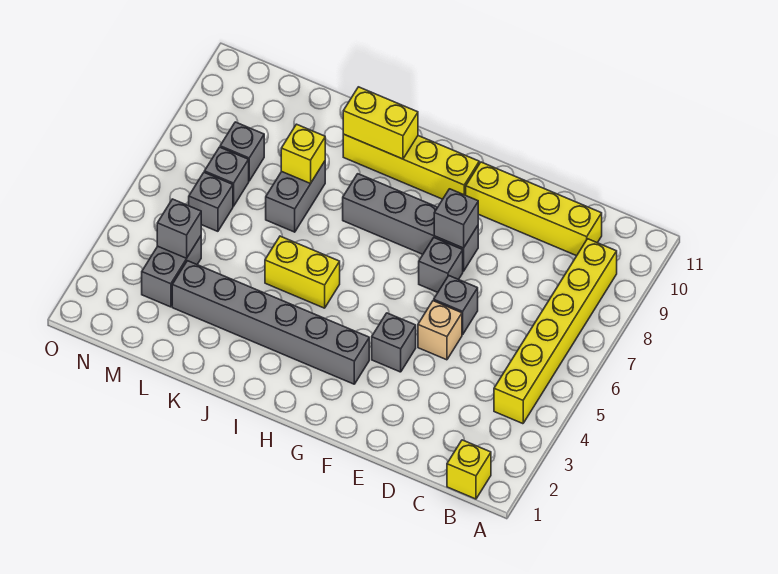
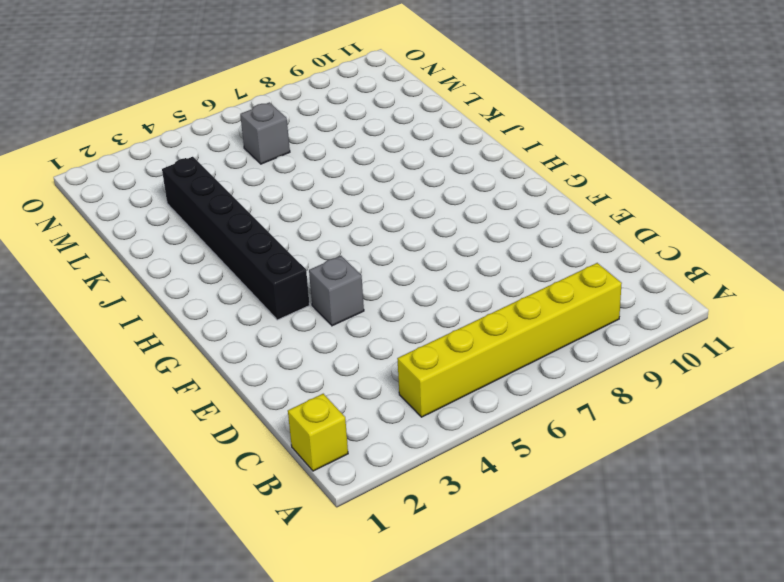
black brick G3:L3 level 1 -> grey brick G3:L3 level 1
none -> yellow brick C10:F10 level 1
none -> tan brick E5 level 1
none -> grey brick E6 level 1

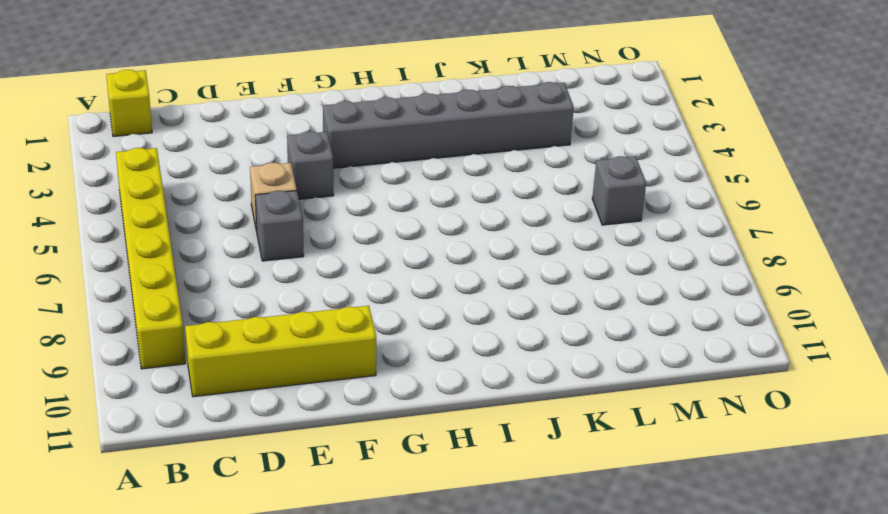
none -> grey brick F7 level 1
none -> grey brick F8:I8 level 1
none -> yellow brick G10:J10 level 1

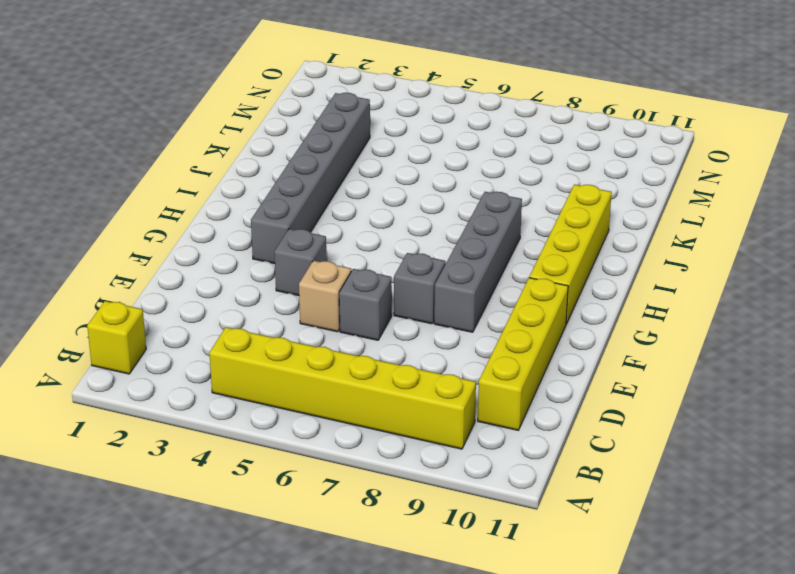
none -> yellow brick I5:J5 level 1
none -> grey brick K7:K8 level 1
none -> grey brick M3:M4 level 1

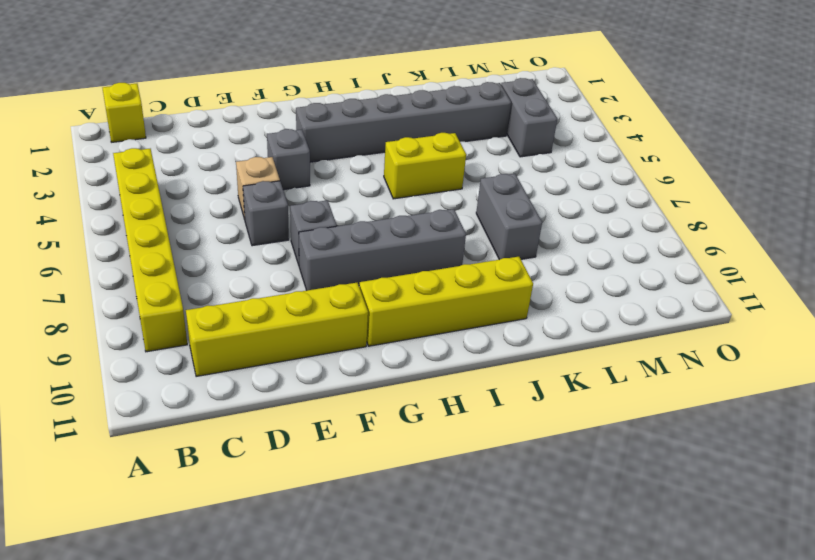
none -> grey brick M6 level 1
none -> grey brick M7 level 1
none -> grey brick M8 level 1

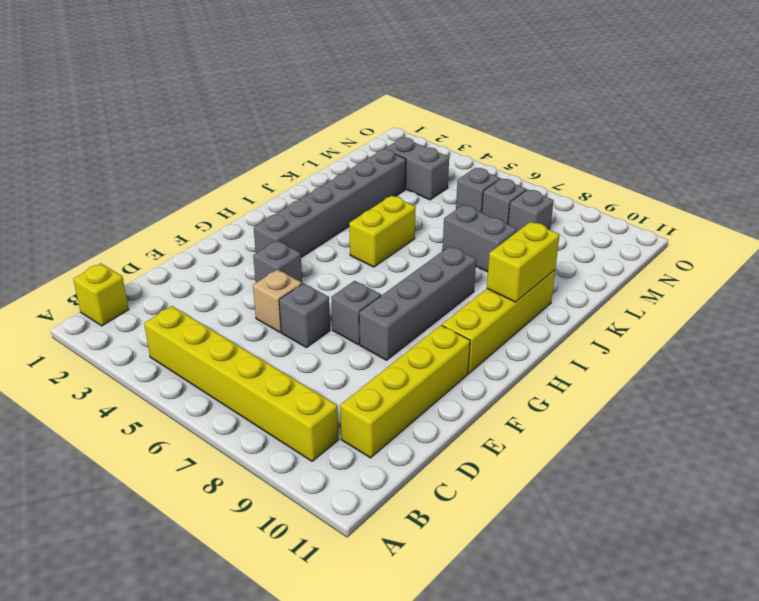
none -> grey brick F8 level 2
none -> yellow brick K8 level 2
none -> grey brick M4 level 2

